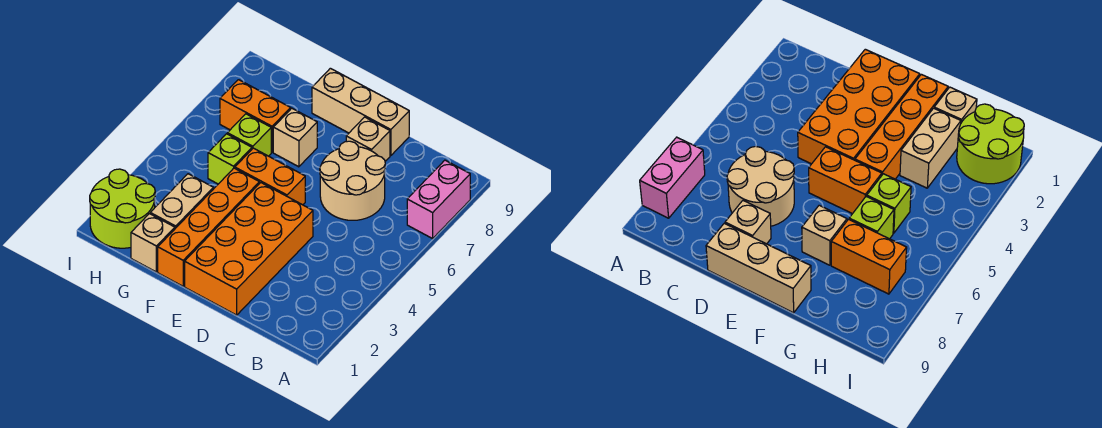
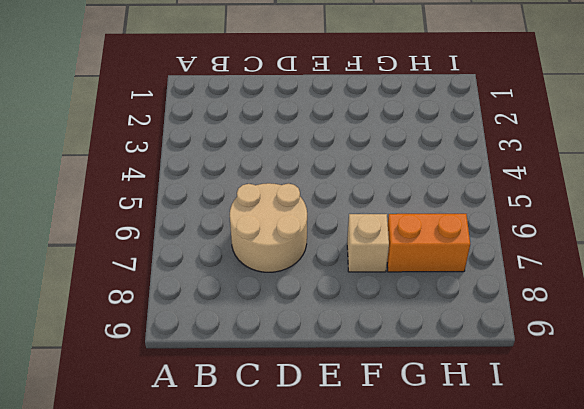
none -> pink brick A7:A8 level 1
none -> orange brick D1:E4 level 1
none -> tan brick D8 level 1

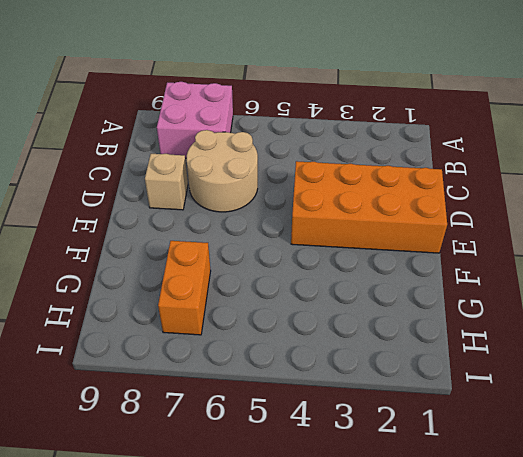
pink brick A7:B8 level 1 -> pink brick A7:A8 level 1
none -> tan brick D9:F9 level 1
none -> orange brick E5:F5 level 1
none -> orange brick F1:F4 level 1

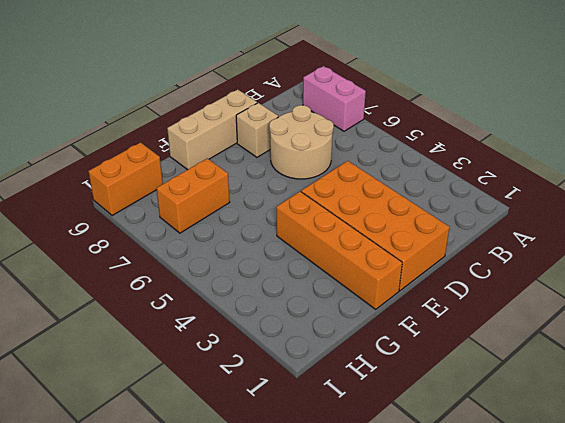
orange brick H9:I9 level 1 -> orange brick E5:F5 level 1
none -> tan brick F7 level 1
none -> tan brick G1 level 1
none -> tan brick G2:G3 level 1

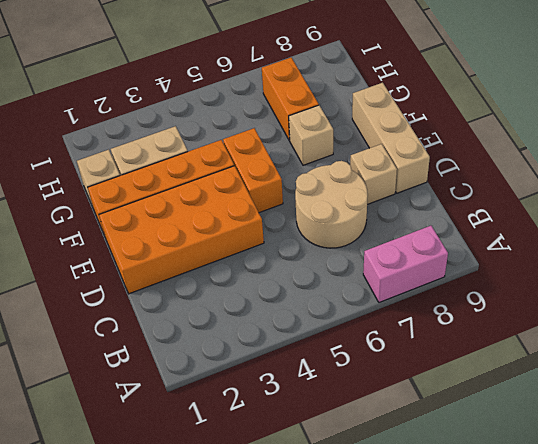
none -> lime brick G5 level 1
none -> lime brick G6 level 1
none -> lime round brick H1:I2 level 1

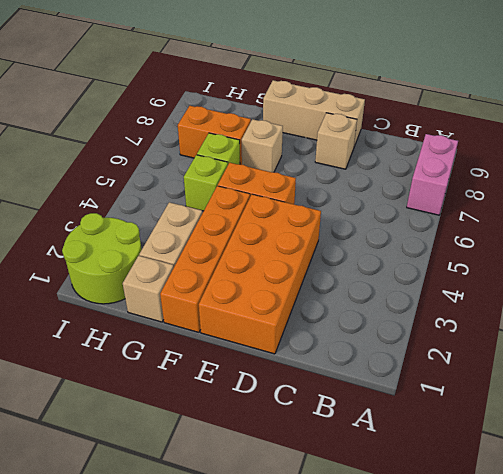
none -> tan round brick C6:D7 level 1

